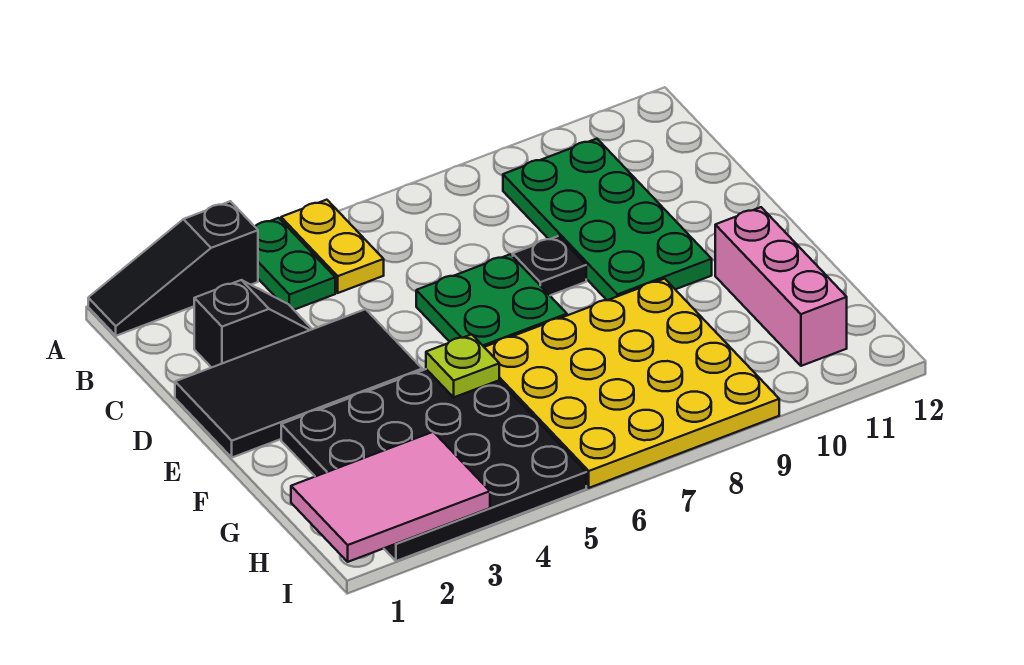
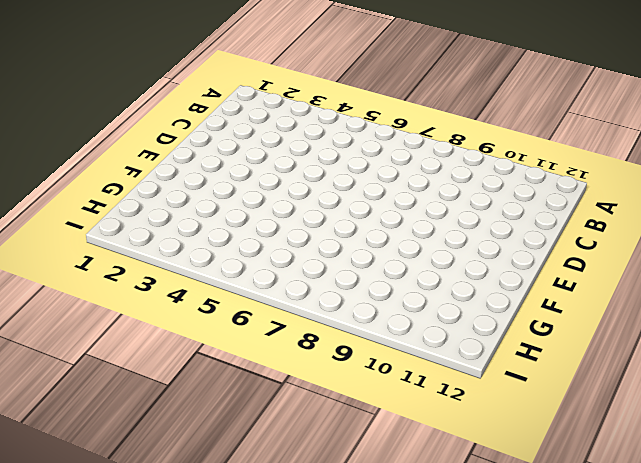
none -> black slope A1:A3 level 1 top 3
none -> green plate A4:B4 level 1
none -> yellow plate A5:B5 level 1

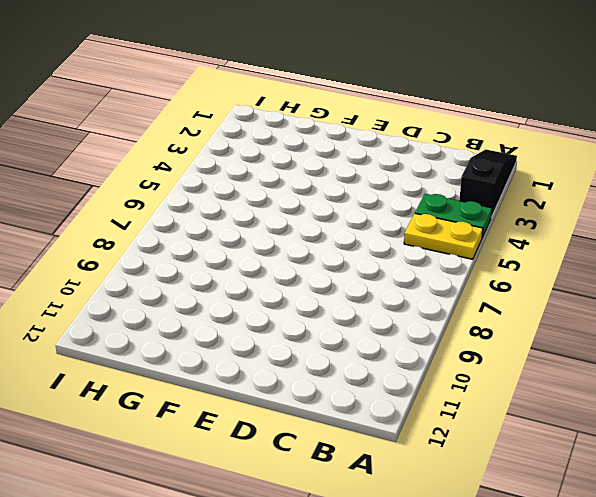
none -> green plate B9:E10 level 1
none -> black slope C2:C3 level 1 top 2
none -> black tile D1:E4 level 1

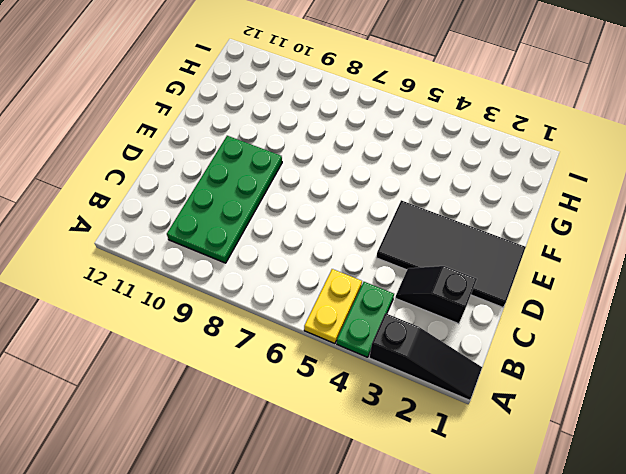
none -> green plate D6:E7 level 1
none -> black plate D8 level 1
none -> black plate F2:I5 level 1

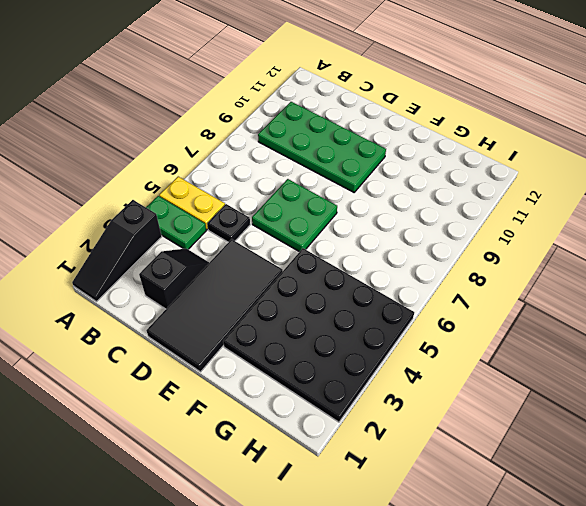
black plate C5 level 1 -> black plate D8 level 1
none -> yellow plate F6:I9 level 1
none -> pink brick F11:H11 level 1
none -> lime plate F5 level 2

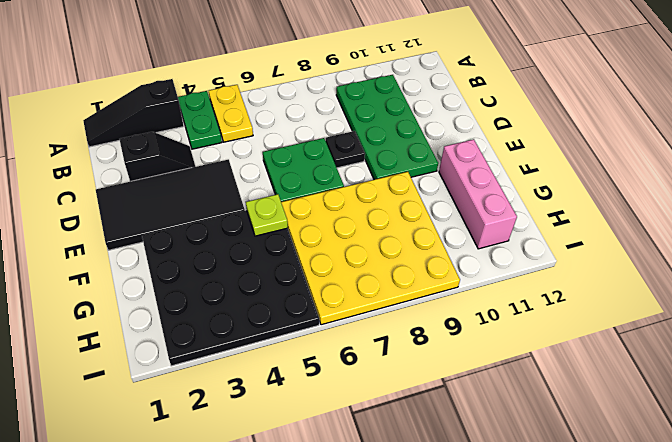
none -> pink tile H1:I3 level 2

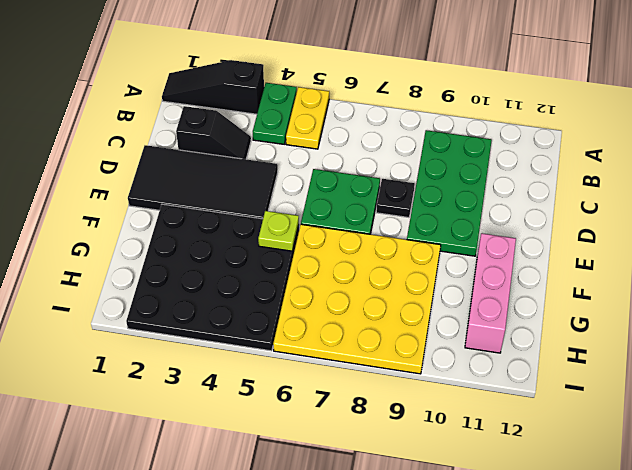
none -> pink tile H1:I3 level 2

